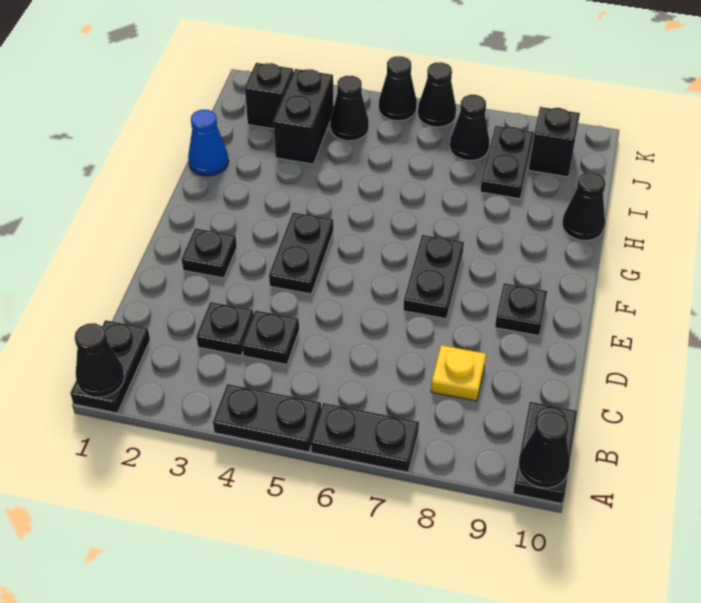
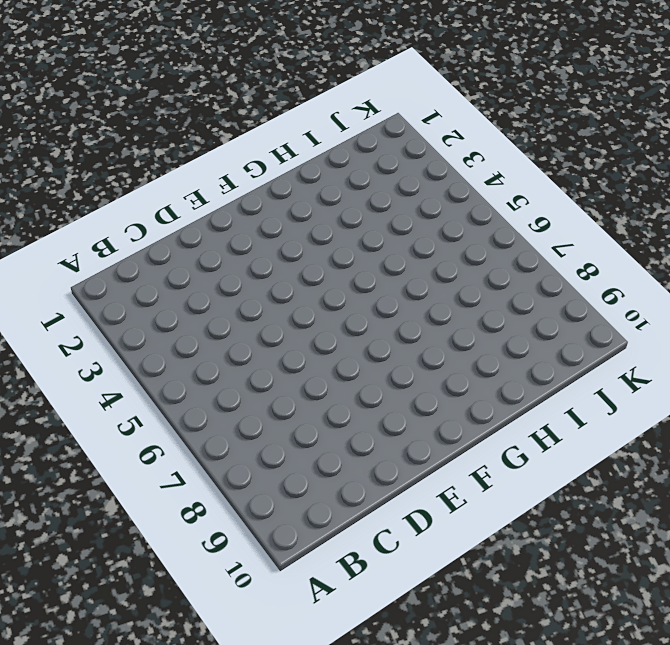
none -> black plate A1:B1 level 1
none -> black plate A4:A5 level 1
none -> black plate A6:A7 level 1

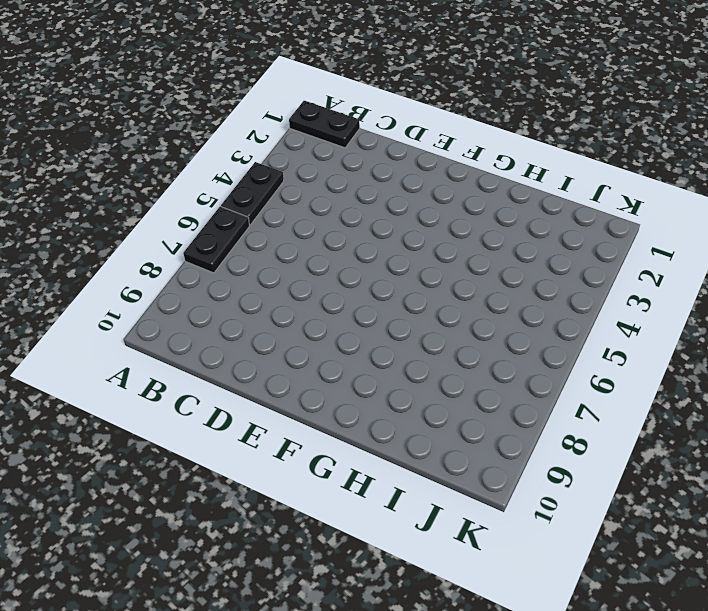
none -> black plate A10:B10 level 1
none -> black plate C3 level 1
none -> black plate C4 level 1

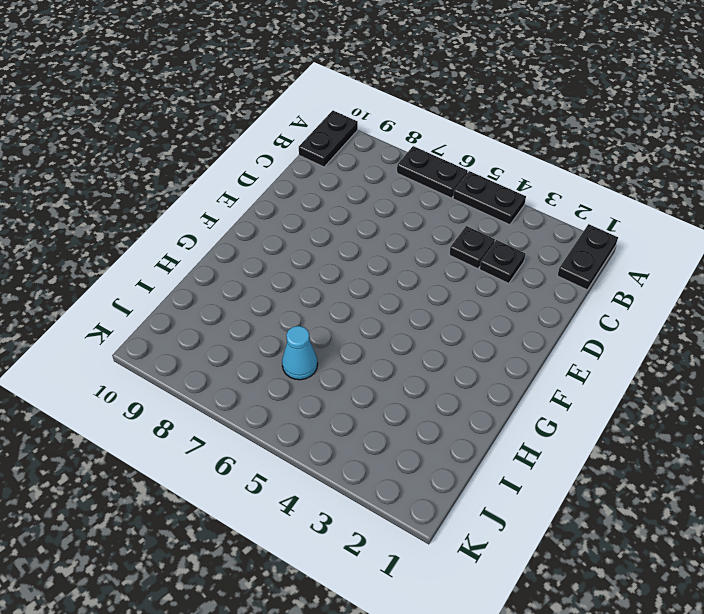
cyan cone I6 level 1 -> none
none -> yellow plate C8 level 1
none -> black plate E2 level 1
none -> black plate E4:F4 level 1

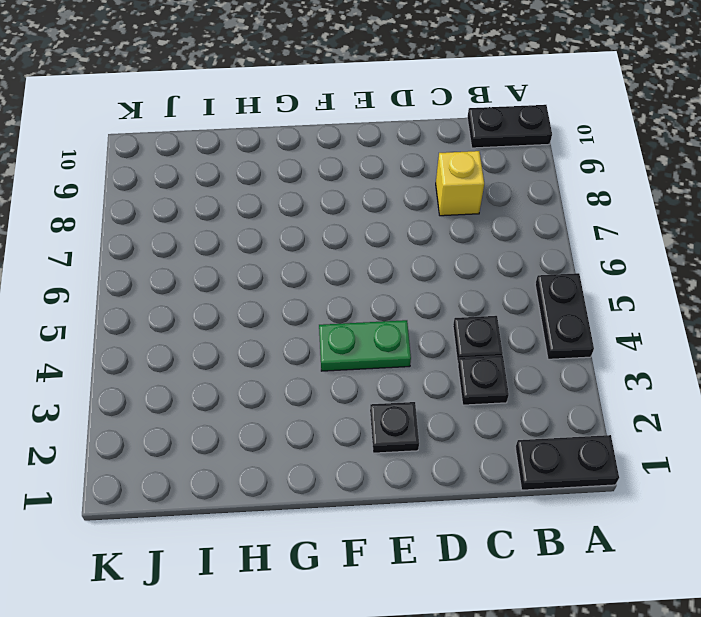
yellow brick C8 level 1 -> yellow plate C8 level 1
green plate E4:F4 level 1 -> black plate E4:F4 level 1
none -> black plate A6:A7 level 1
none -> black plate E7:F7 level 1
none -> black plate E9 level 1

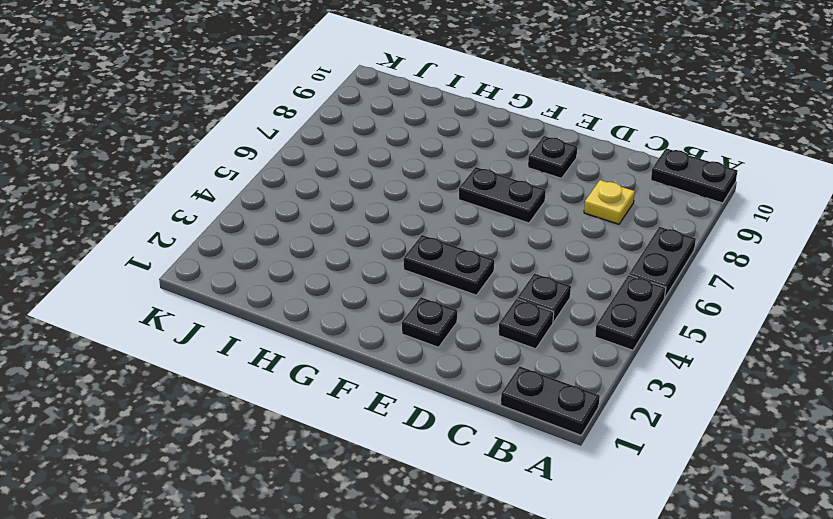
none -> blue cone H1 level 1
none -> black cone H10 level 1
none -> black brick I3:J3 level 1

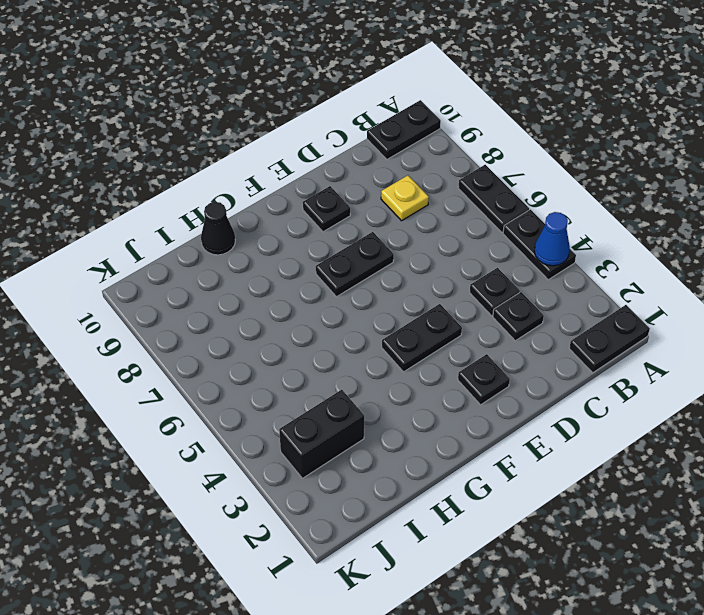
blue cone A4 level 2 -> blue cone H1 level 1
none -> black plate I8:J8 level 1
none -> black brick J2 level 1
none -> black cone J4 level 1

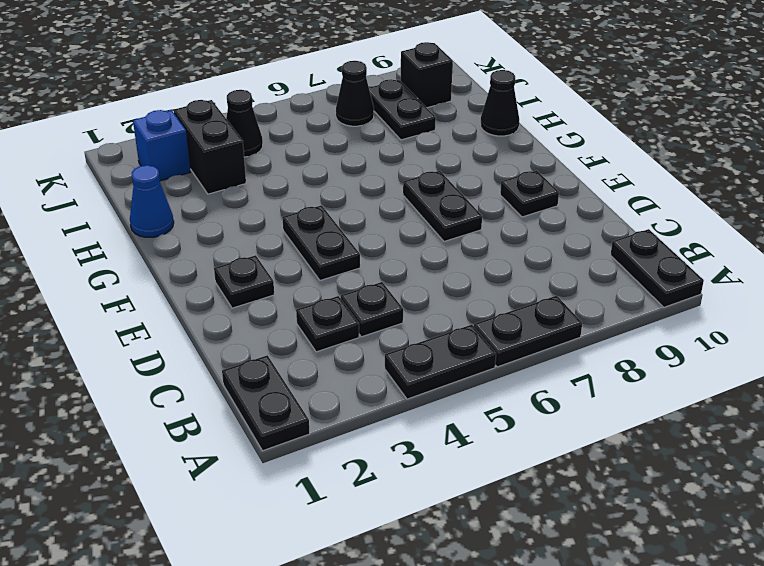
blue brick J2 level 1 -> black brick J2 level 1
none -> yellow plate C8 level 1
none -> black cone K5 level 1
none -> black cone K6 level 1

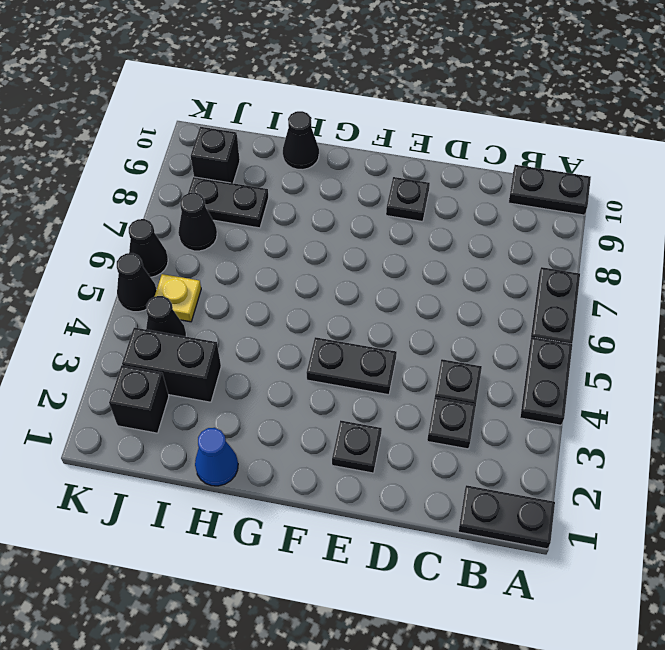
yellow plate J5 level 1 -> yellow plate C8 level 1
none -> black plate E7:F7 level 1
none -> black cone A1 level 2
none -> black cone A10 level 2

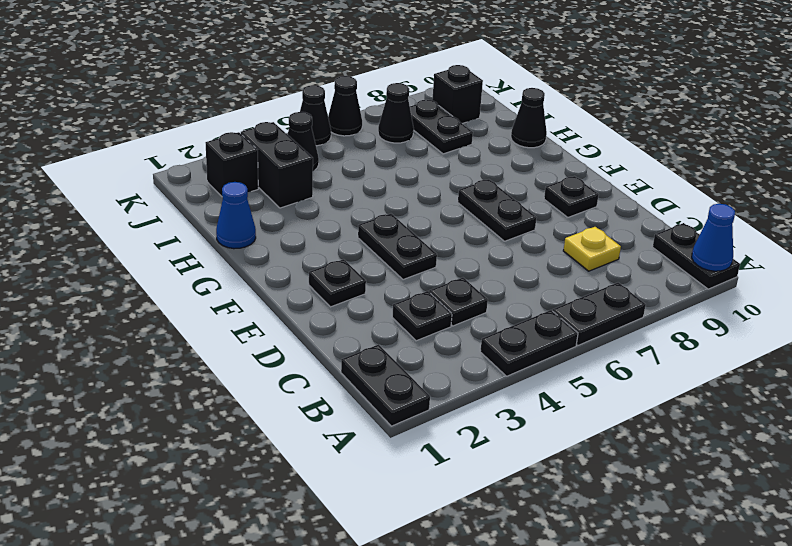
blue cone A10 level 2 -> black cone A10 level 2
none -> black cone A1 level 2

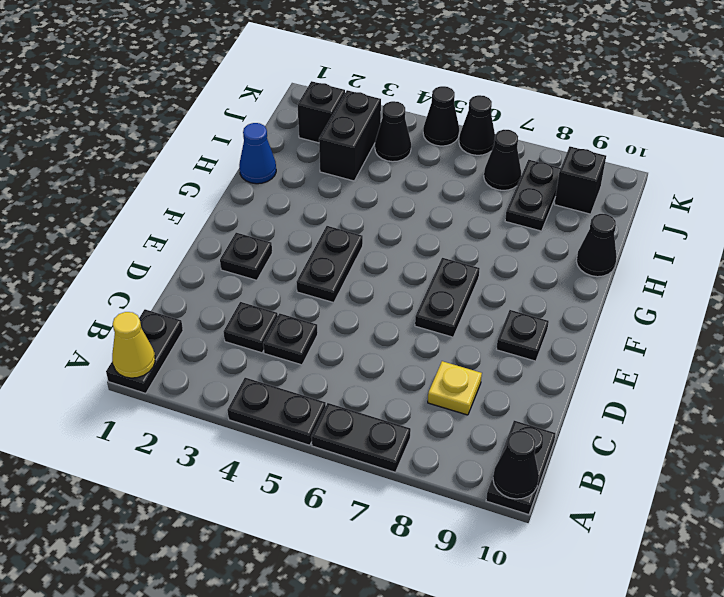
yellow cone A1 level 2 -> black cone A1 level 2

